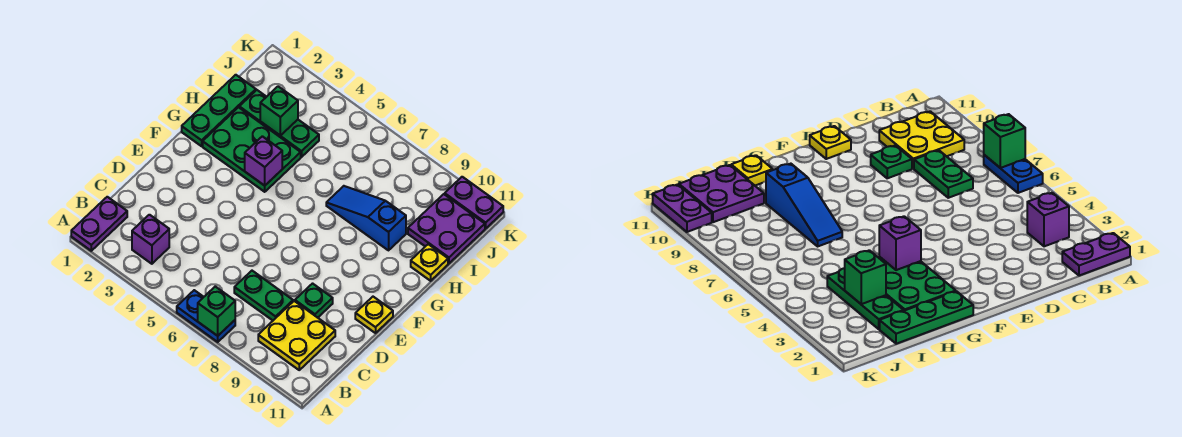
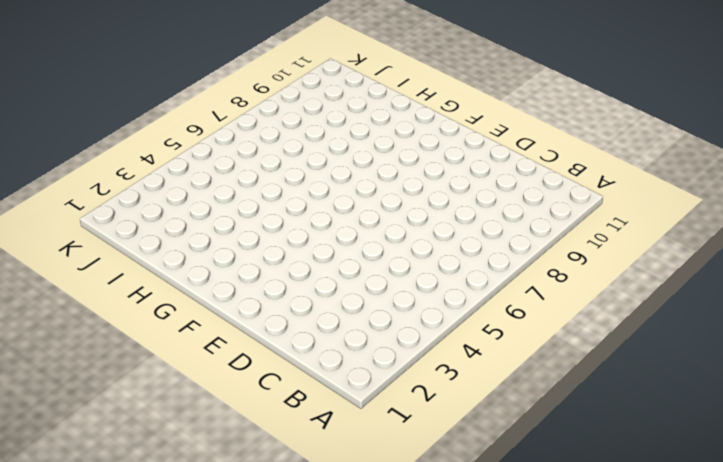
none -> purple plate A1:B1 level 1
none -> blue plate A6:A7 level 1
none -> purple brick B3 level 1

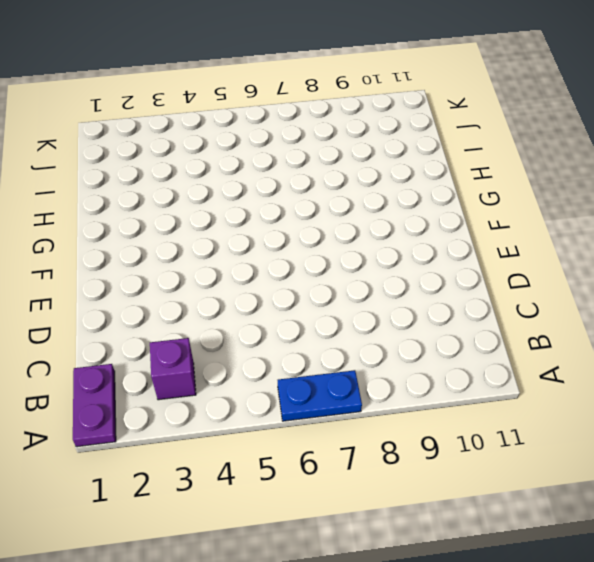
none -> yellow plate B9:C10 level 1
none -> green plate C7:C8 level 1
none -> green plate D9 level 1

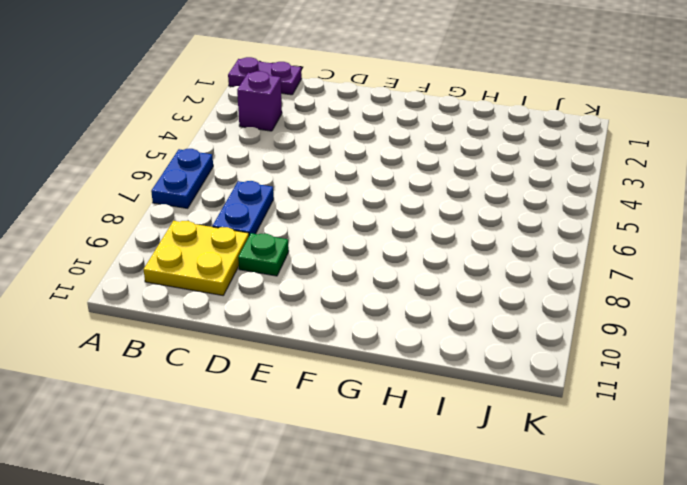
blue plate C7:C8 level 1 -> green plate C7:C8 level 1
none -> yellow plate E11 level 1
none -> green plate G1:I1 level 1
none -> green plate G2:H4 level 1

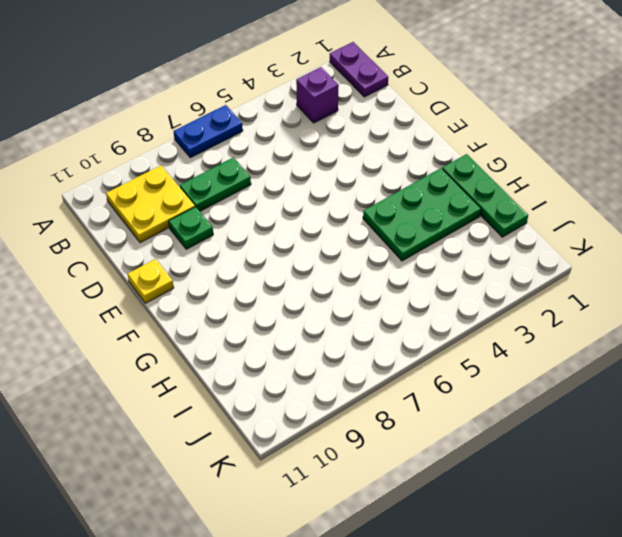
none -> blue slope H7:H9 level 1 top 9
none -> yellow plate H11 level 1
none -> green plate I2:I4 level 1

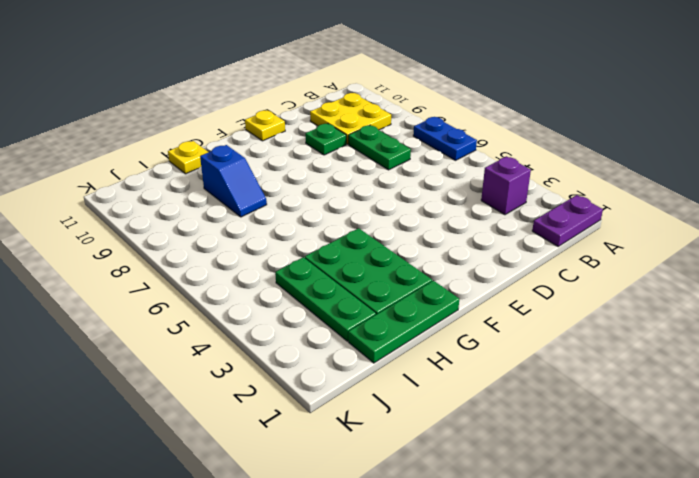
blue slope H8:H9 level 1 top 9 -> blue slope H7:H9 level 1 top 9
none -> purple plate I10:J11 level 1
none -> purple plate K10:K11 level 1
none -> green brick A7 level 2

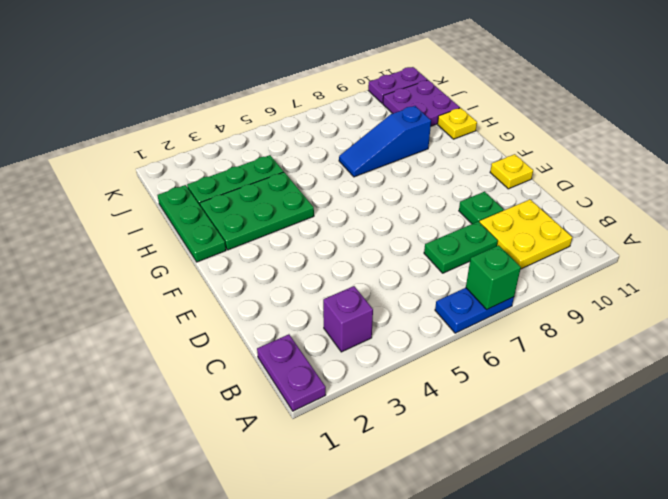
none -> purple brick G4 level 2
none -> green brick I3 level 2

